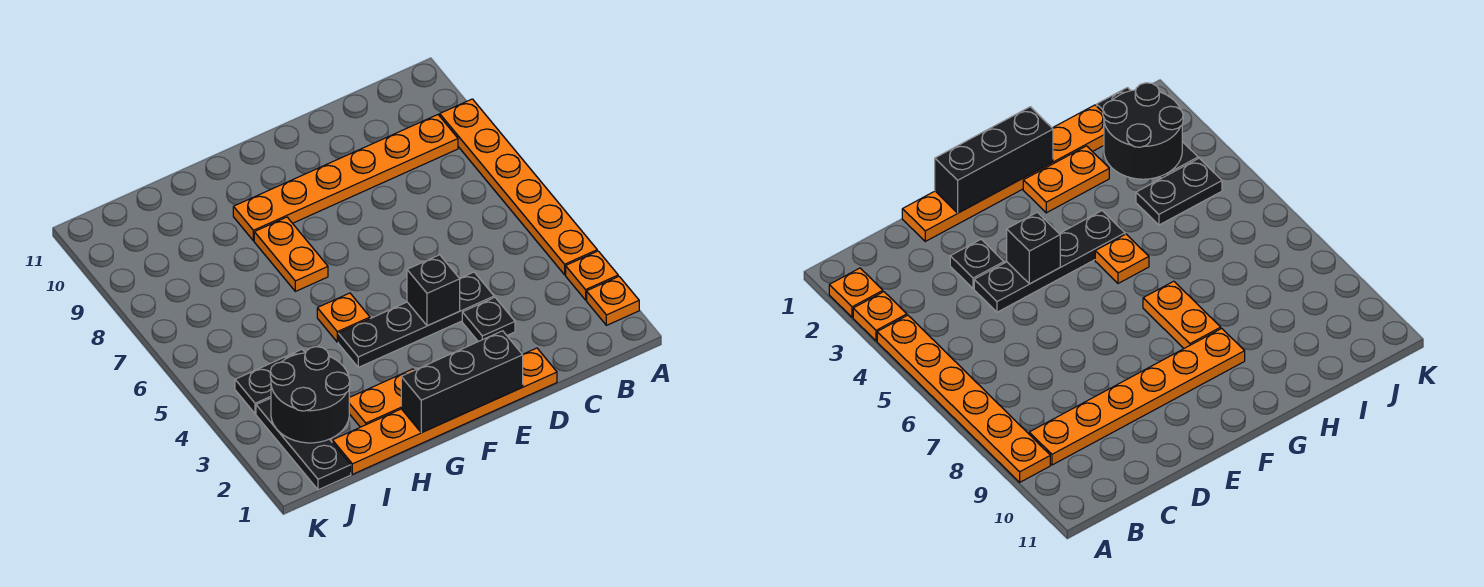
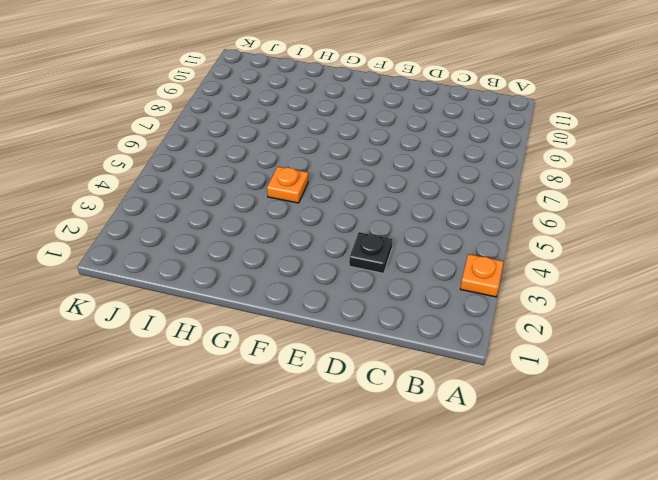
none -> orange plate A2 level 1
none -> orange plate A4:A9 level 1
none -> orange plate B9:G9 level 1

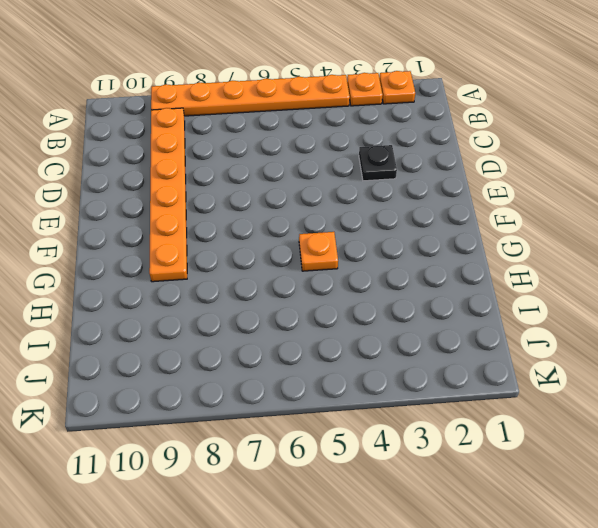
none -> orange plate D1:I1 level 1
none -> black plate D4:G4 level 1
none -> orange plate G2:H2 level 1

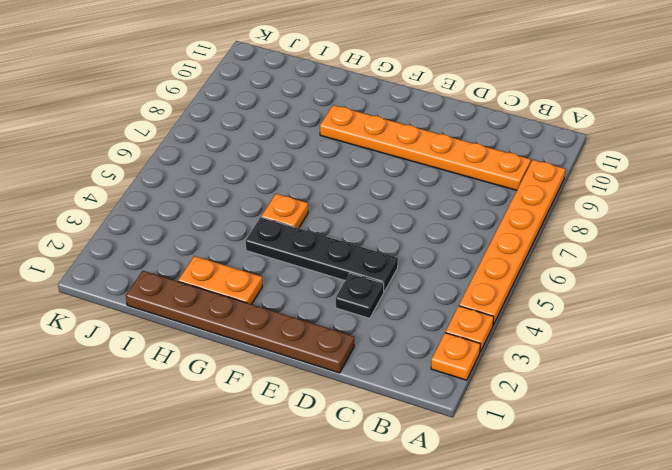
brown plate D1:I1 level 1 -> orange plate D1:I1 level 1
none -> orange plate G7:G8 level 1
none -> black plate I4:J4 level 1
none -> black plate J1:J3 level 1

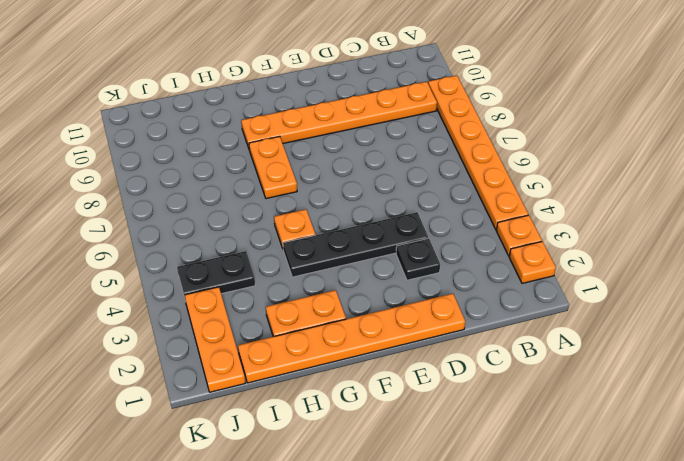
orange plate J1:J3 level 1 -> black plate J1:J3 level 1
none -> black brick E1:G1 level 2
none -> black brick E4 level 2
none -> black round brick I2:J3 level 2

